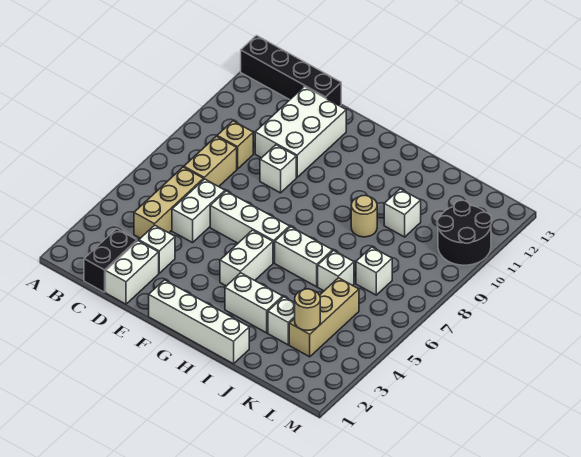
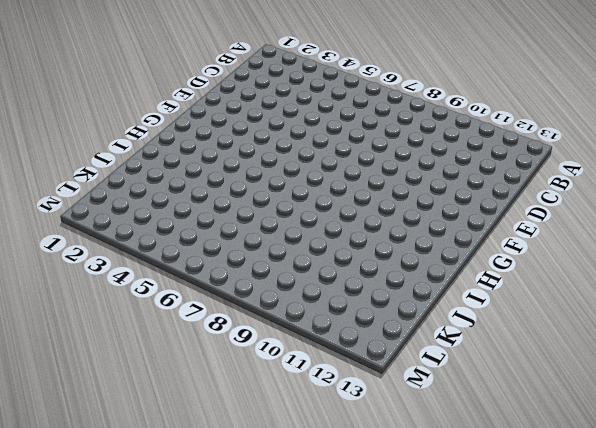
none -> black brick A13:D13 level 1
none -> black brick C1:C2 level 1
none -> tan brick C4:C6 level 1

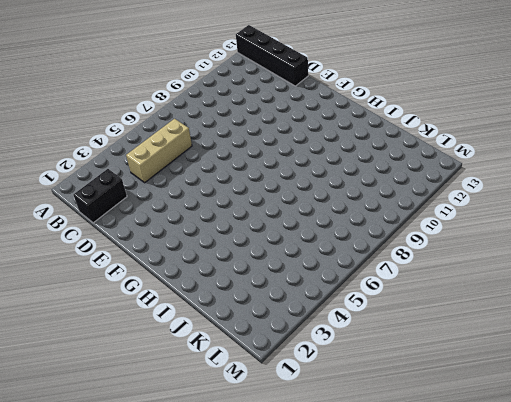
none -> tan brick C7:C8 level 1
none -> tan brick C9 level 1
none -> white brick D1:D2 level 1

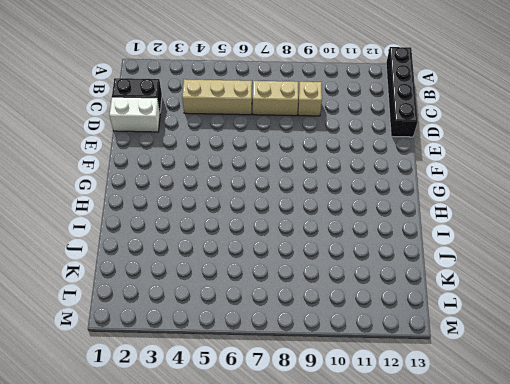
none -> white brick D3 level 1
none -> white brick D5:D6 level 1
none -> white brick D10:E12 level 1

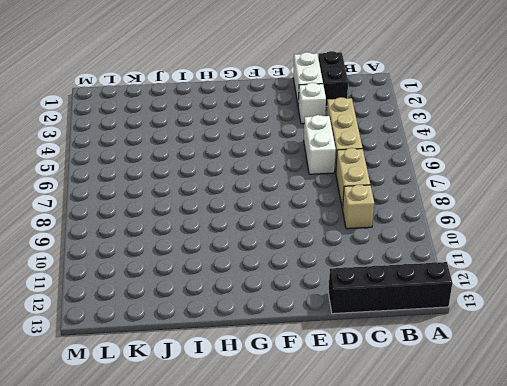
none -> white brick D10:E12 level 1
none -> white brick E6:G6 level 1
none -> white brick E9 level 1

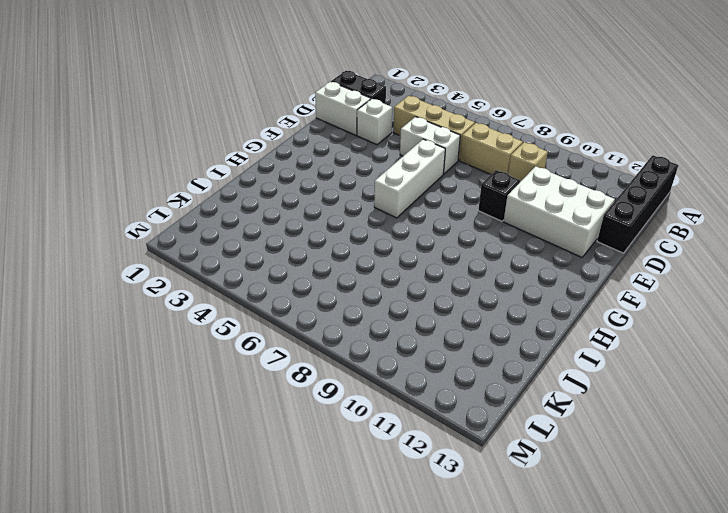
black brick E9 level 1 -> white brick E9 level 1
none -> white brick F1:I1 level 1
none -> white brick G4:G5 level 1
none -> white brick H3:I3 level 1

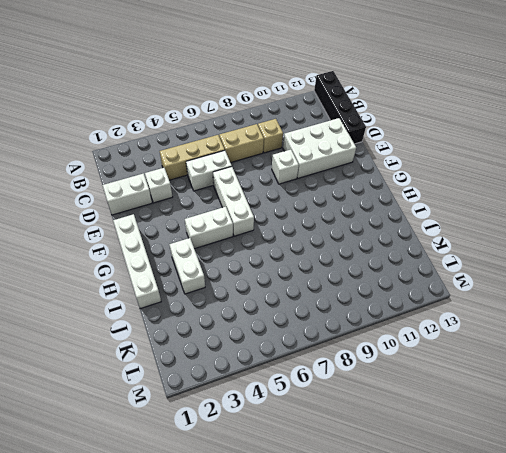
none -> black brick C1:C2 level 1
none -> white brick H6:I6 level 1
none -> tan round brick I9 level 1

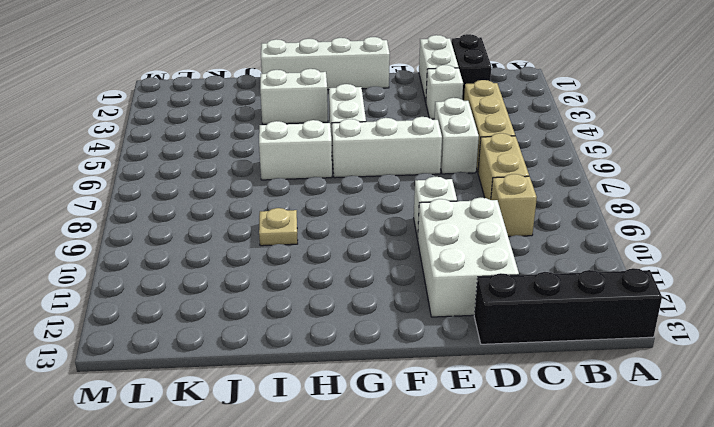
tan plate I9 level 1 -> tan round brick I9 level 1
none -> white brick J3 level 1
none -> white brick J6 level 1
none -> white brick J10 level 1

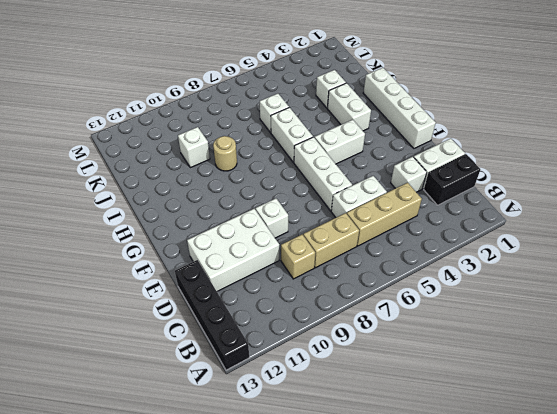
none -> tan brick K3:K5 level 1
none -> white brick K7 level 1
none -> black round brick L10:M11 level 1

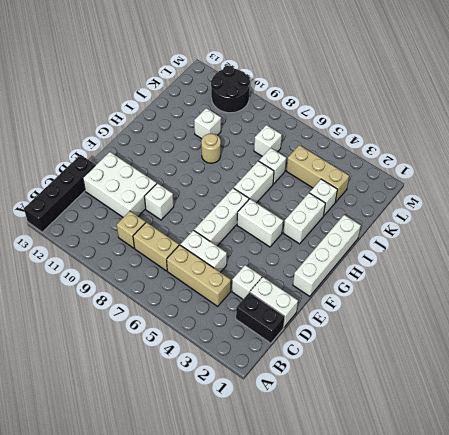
none -> tan round brick K3 level 2

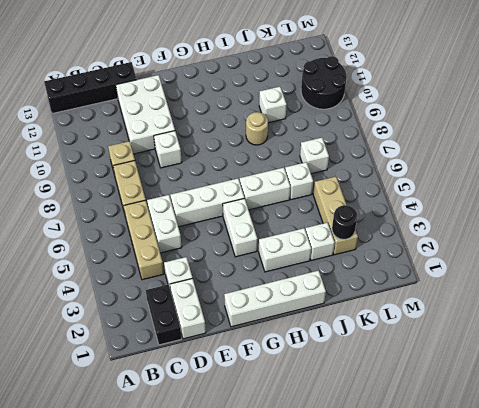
black round brick K3 level 2 -> tan round brick K3 level 2

